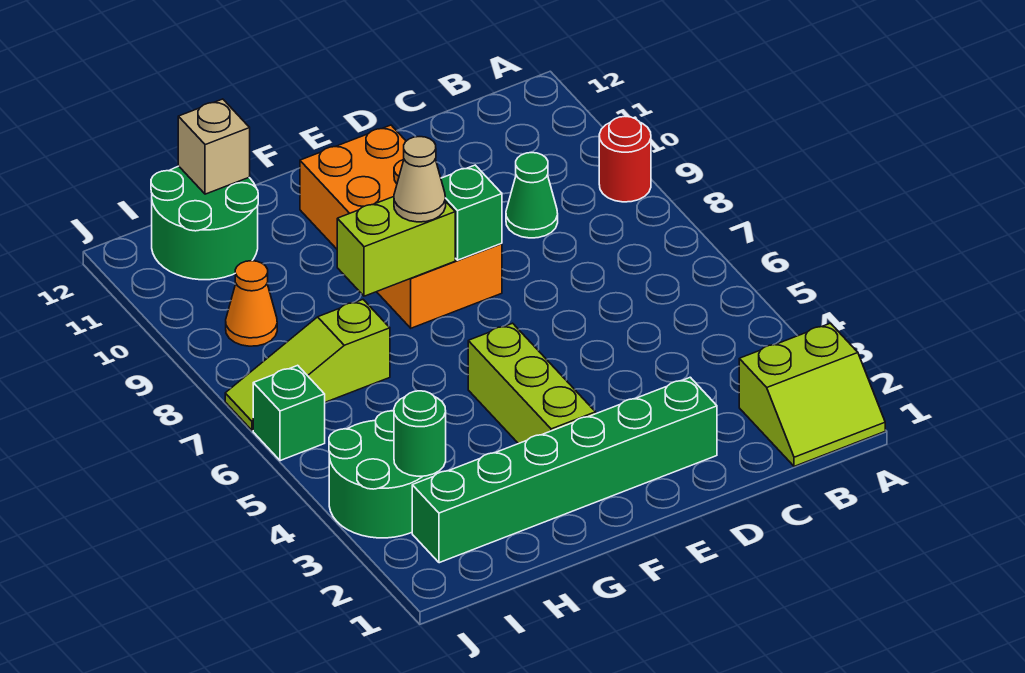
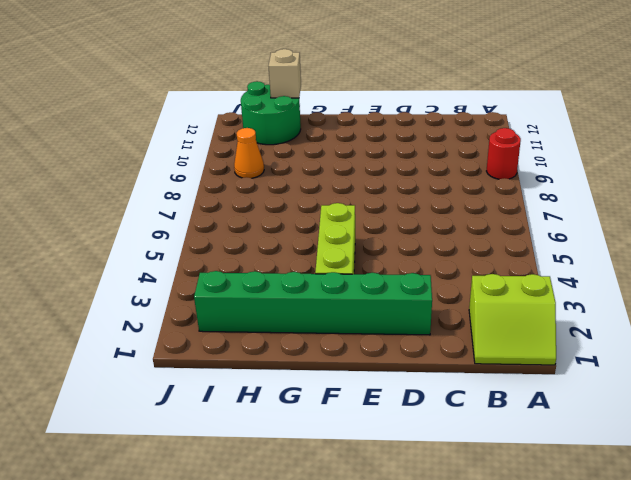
none -> green cone C9 level 1
none -> orange brick E8:F11 level 1
none -> lime slope H7:J7 level 1 top H

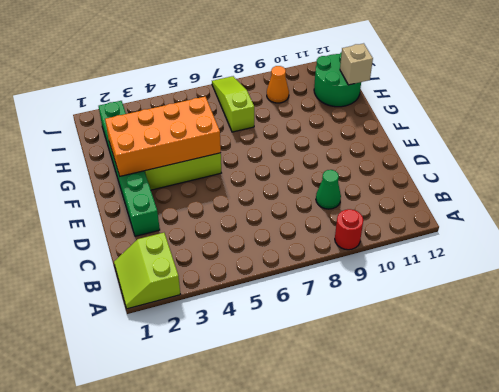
orange brick F2:G5 level 2 -> orange brick E8:F11 level 1
none -> green round brick I3:J4 level 1
none -> green brick J6 level 1
none -> green brick E8 level 2

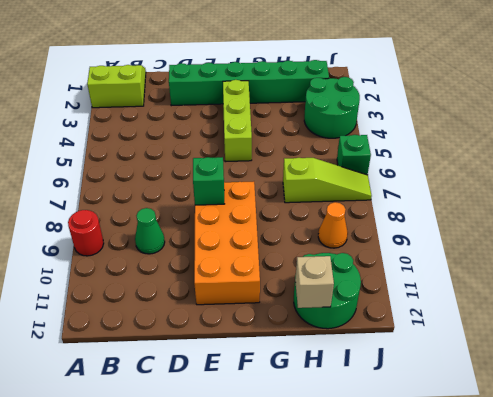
none -> lime brick F8:G8 level 2
none -> green round brick I3 level 2
none -> tan cone F8 level 3

